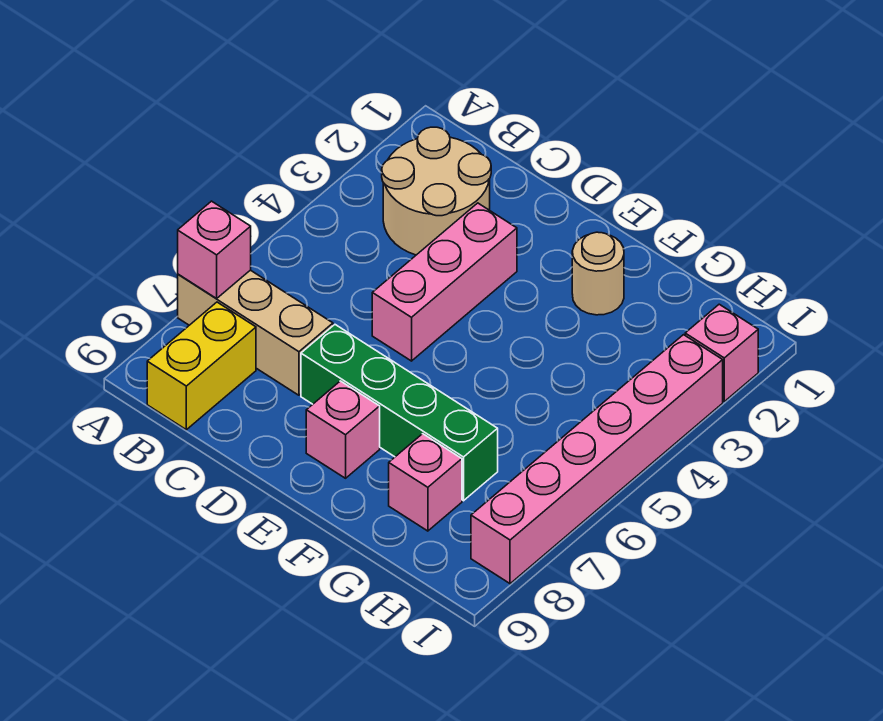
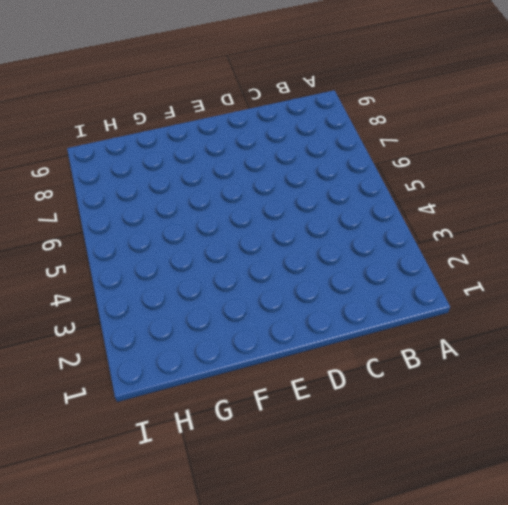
none -> tan brick A7:C7 level 1
none -> tan round brick B2:C3 level 1

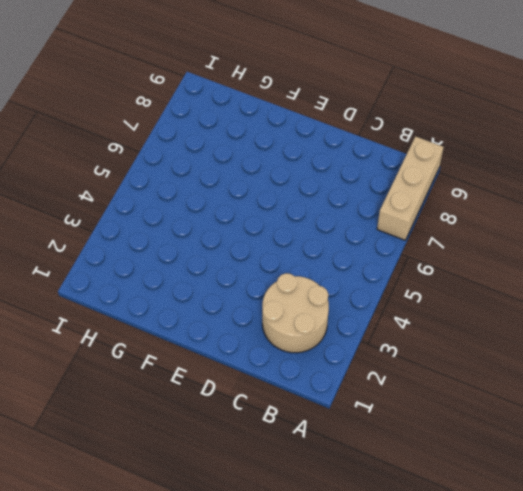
tan brick A7:A9 level 1 -> tan brick A7:C7 level 1
none -> yellow brick B8:B9 level 1
none -> pink brick D3:D5 level 1

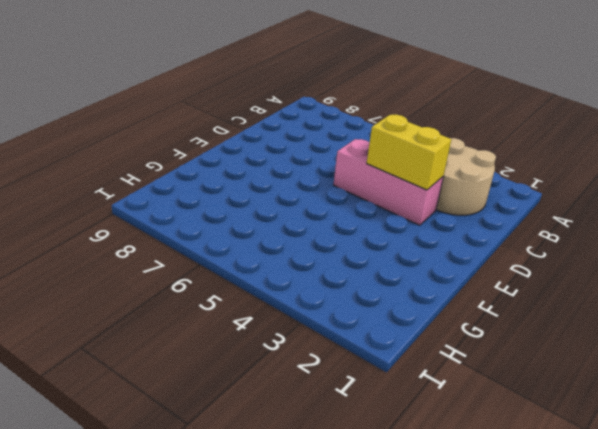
yellow brick D3:D4 level 2 -> yellow brick B8:B9 level 1
none -> tan brick A7:C7 level 1
none -> green brick D7:G7 level 1

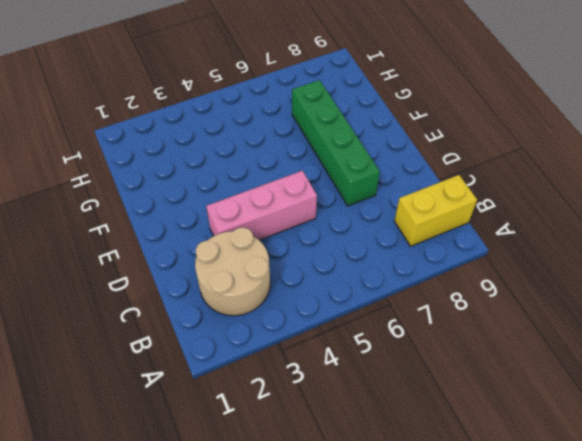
none -> tan brick A7:C7 level 1
none -> pink brick E8 level 1

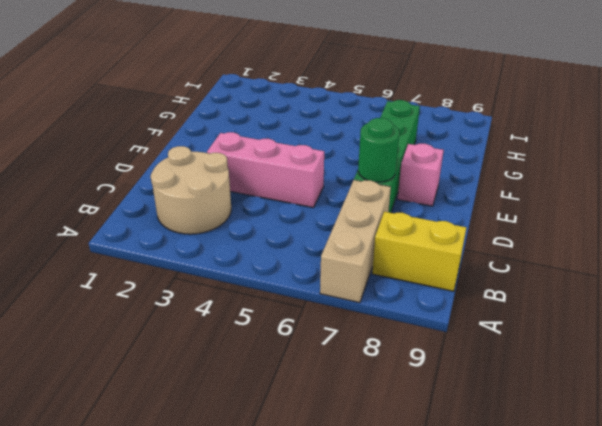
green round brick D7 level 2 -> none
none -> tan round brick F2 level 1
none -> pink brick G8 level 1

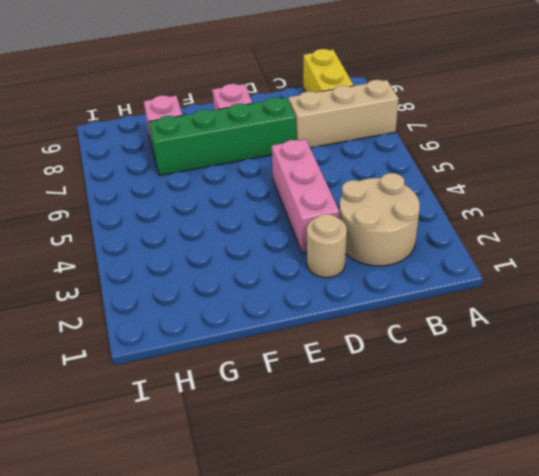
tan round brick D2 level 1 -> tan round brick F2 level 1
none -> pink brick I2 level 1
none -> pink brick I3:I8 level 1

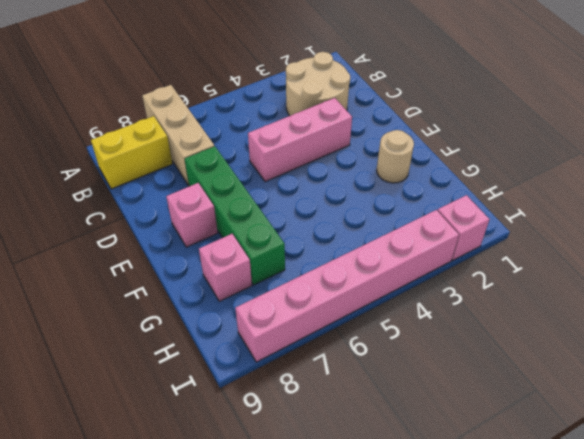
none -> pink brick A7 level 2

